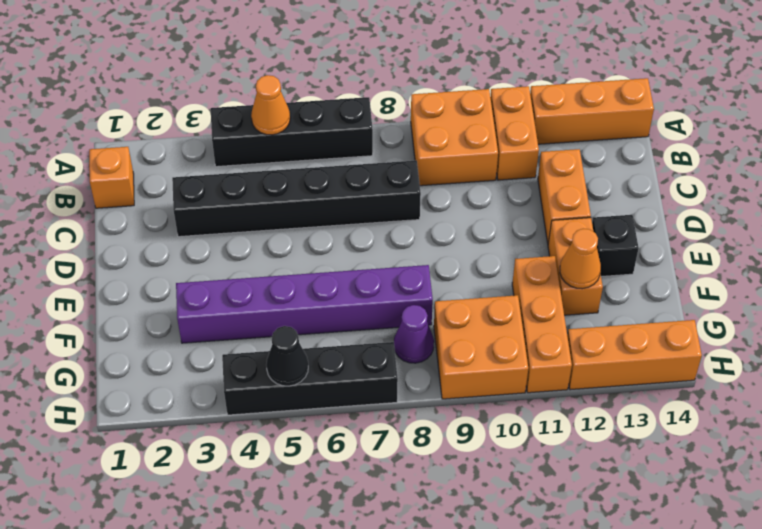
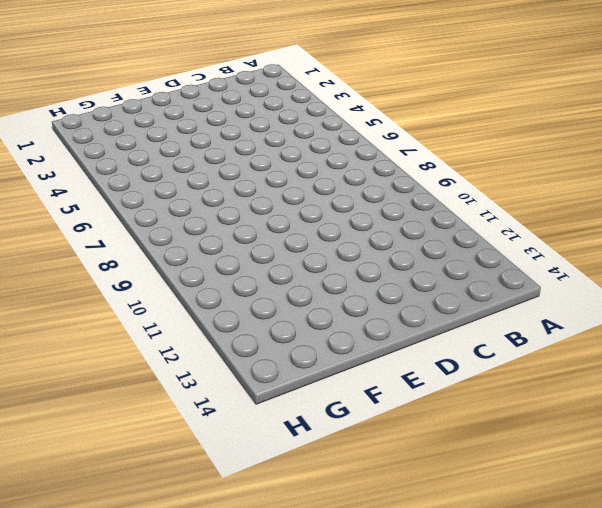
none -> black brick A4:A7 level 1
none -> orange brick A9:B10 level 1
none -> orange brick A11:B11 level 1

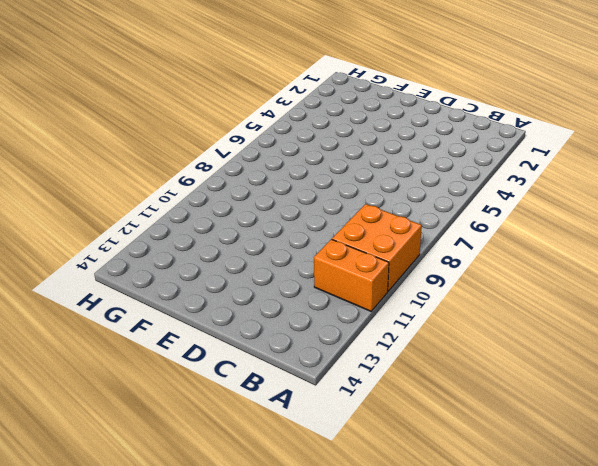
none -> black brick A4:A7 level 1
none -> orange brick A12:A14 level 1
none -> orange brick B1 level 1

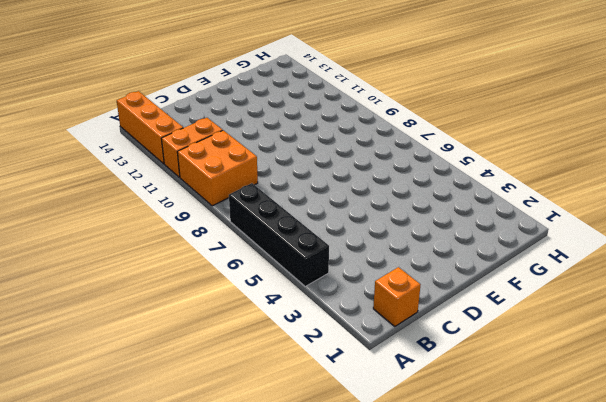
none -> black brick C3:C8 level 1
none -> orange brick C12:D12 level 1
none -> orange brick E12:F12 level 1

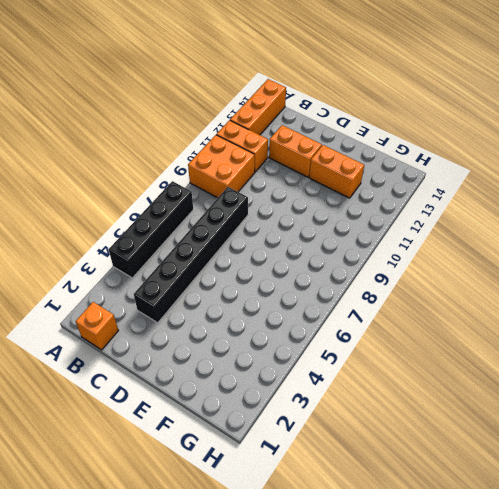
none -> black brick E13 level 1
none -> purple brick F3:F8 level 1
none -> orange brick F11:H11 level 1

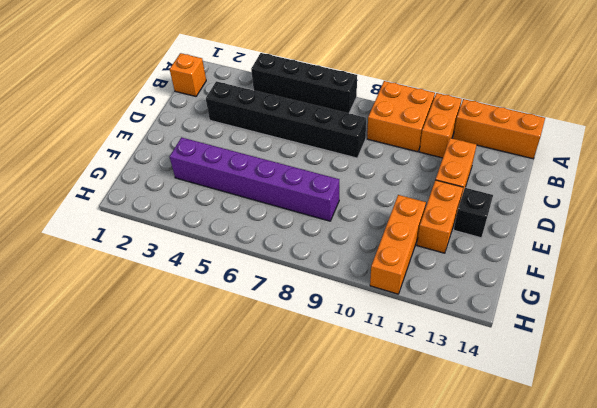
none -> purple cone G8 level 1
none -> orange brick G9:H10 level 1
none -> black brick H4:H7 level 1

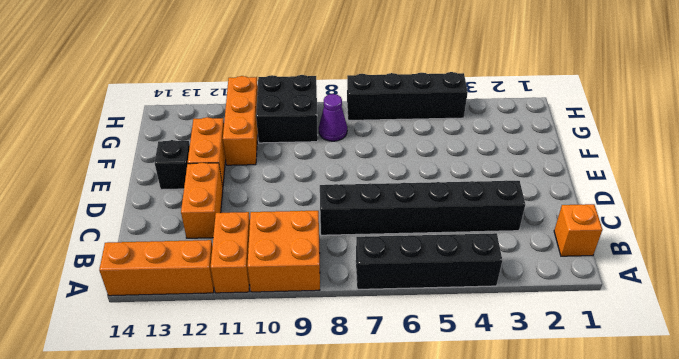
black brick G9:H10 level 1 -> orange brick G9:H10 level 1
none -> purple brick F3:F8 level 1
none -> orange brick H12:H14 level 1
none -> orange cone A5 level 2

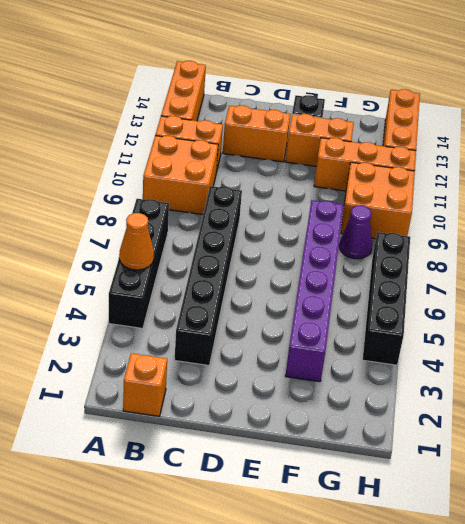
none -> orange cone F12 level 2
none -> black cone H5 level 2

